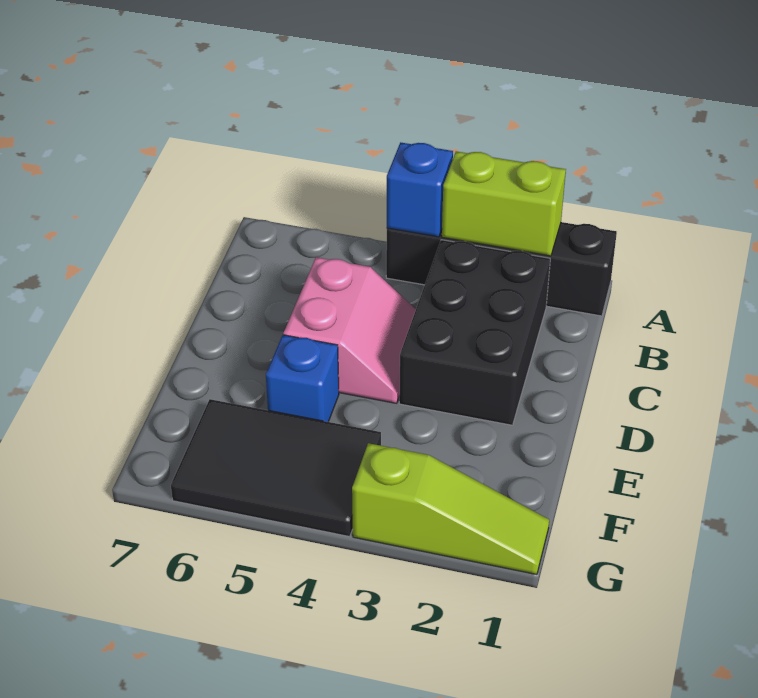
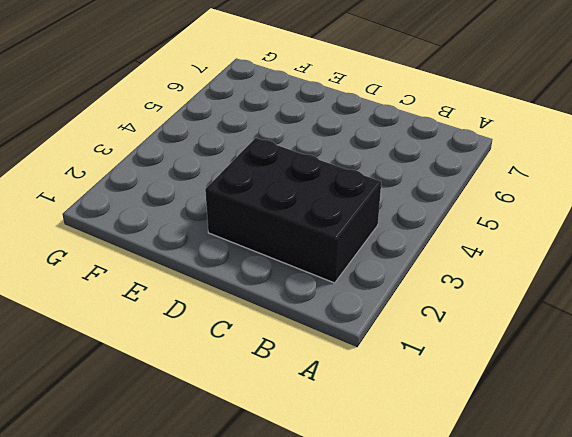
none -> black brick A1:A4 level 1
none -> pink slope C4:D5 level 1 top 5

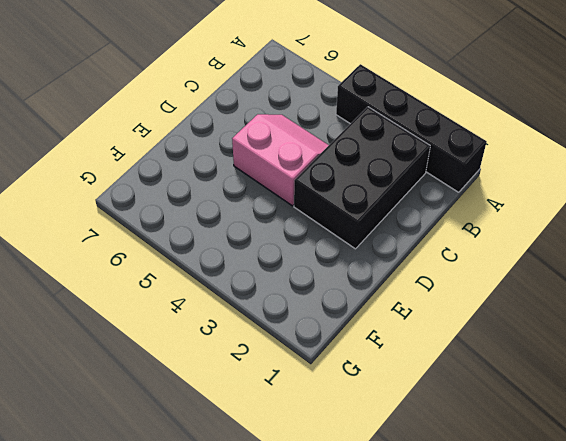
pink slope C4:D5 level 1 top D -> pink slope C4:D5 level 1 top 5
none -> blue brick E5 level 1
none -> black tile F4:G6 level 1

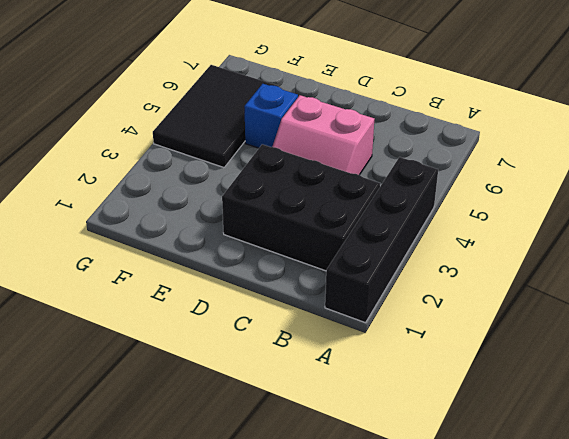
none -> lime slope G1:G3 level 1 top 3
none -> lime brick A2:A3 level 2

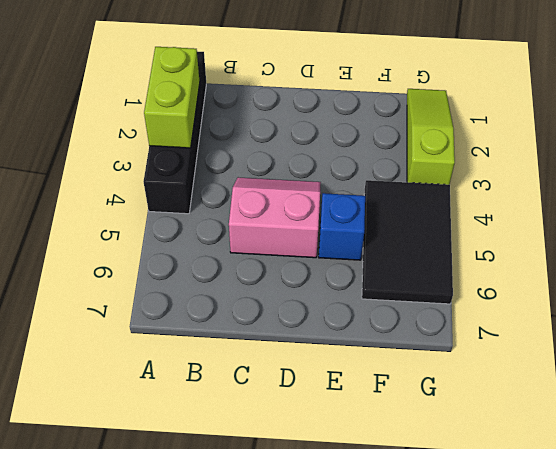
none -> black brick B2:D3 level 1
none -> blue brick A4 level 2

